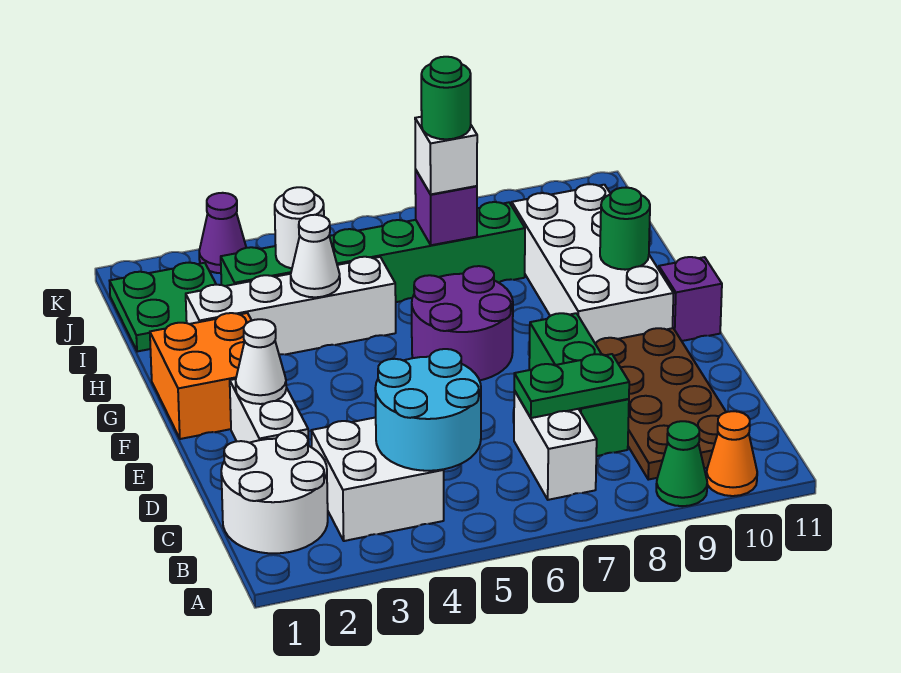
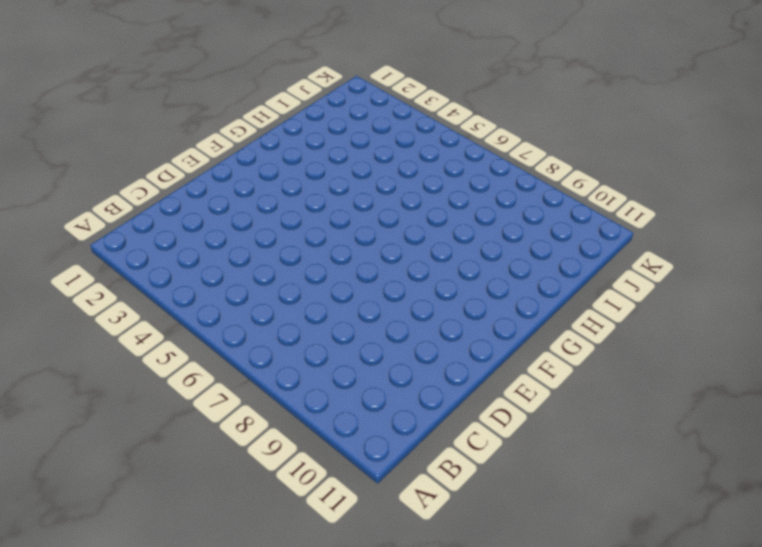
none -> green cone A9 level 1
none -> orange cone A10 level 1
none -> white round brick B1:C2 level 1

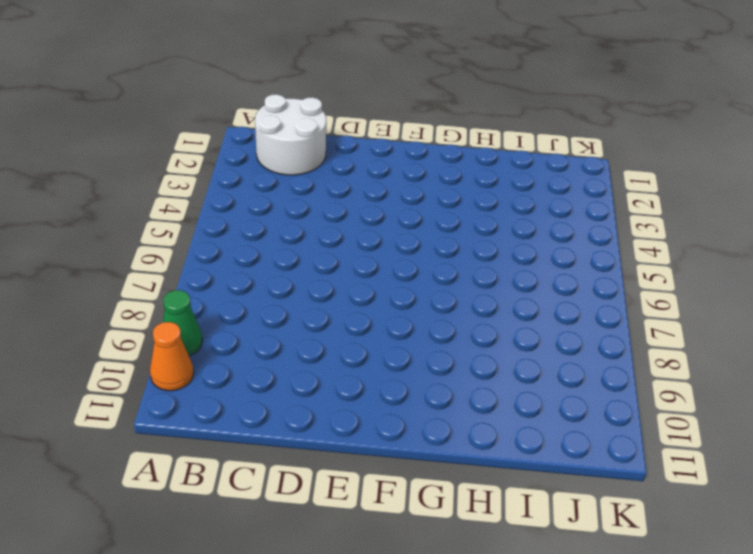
none -> white brick B3:C4 level 1
none -> white brick B7:C7 level 1
none -> brown plate B9:E10 level 1

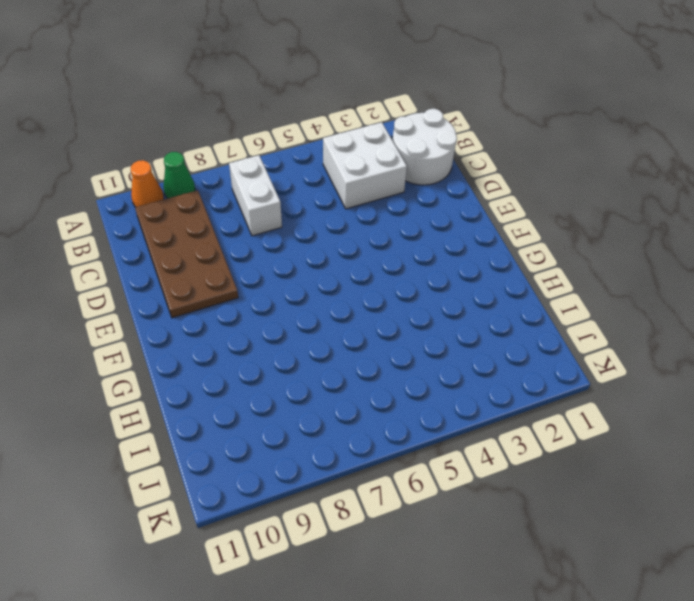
none -> green brick C8:E8 level 1
none -> white brick D2:E2 level 1
none -> orange brick F1:G2 level 1

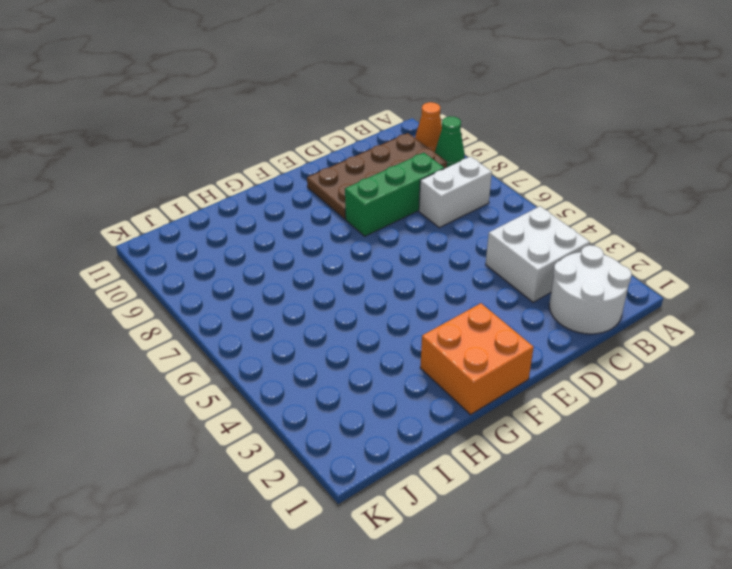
none -> white brick D2:E2 level 1
none -> purple round brick F6:G7 level 1
none -> white brick F9:I10 level 1

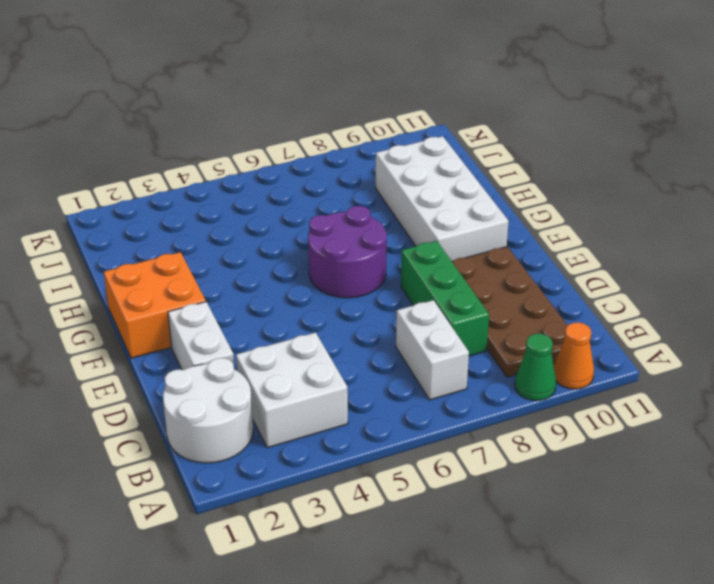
none -> purple brick F11 level 1
none -> white brick H2:H5 level 1
none -> green plate I1:J2 level 1

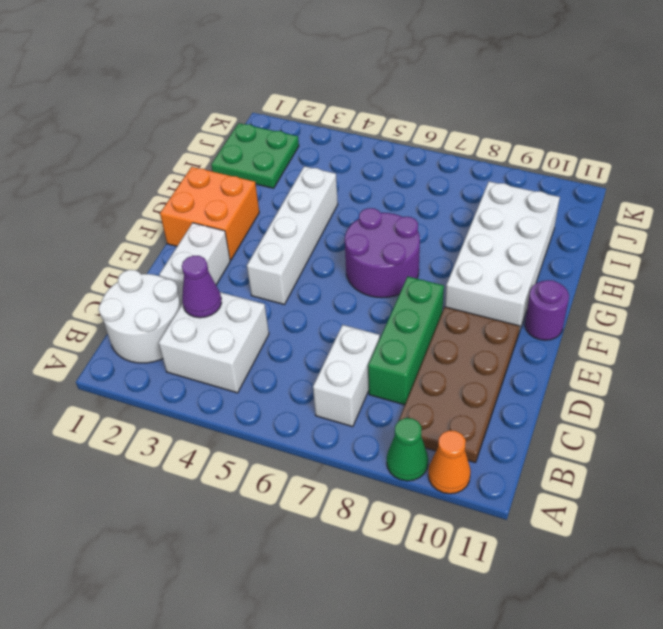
purple cone C3 level 2 -> purple cone K3 level 1
white brick E4:H4 level 1 -> white brick H2:H5 level 1
purple round brick F11 level 1 -> purple brick F11 level 1
none -> green brick I3:I8 level 1
none -> cyan round brick B4:C5 level 2
none -> green plate C7:C8 level 2

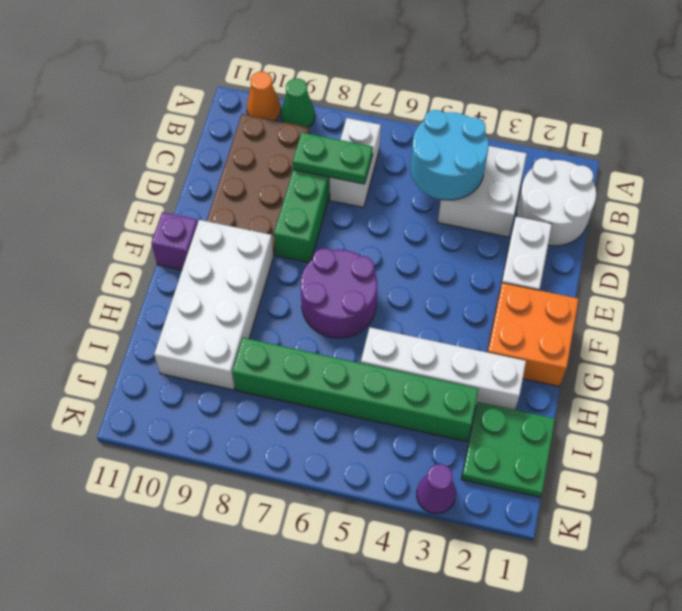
none -> white cone E2 level 2
none -> green round brick G10 level 2
none -> white cone H4 level 2

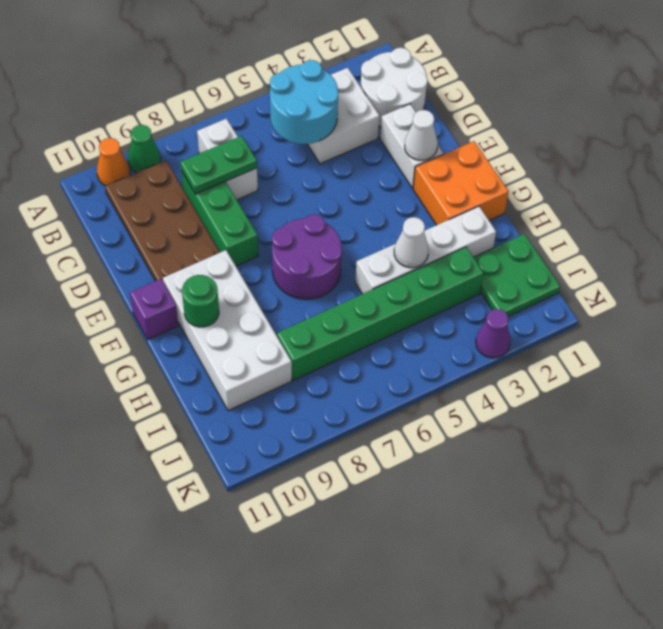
none -> white round brick I4 level 2
none -> purple brick I7 level 2
none -> white brick I7 level 3

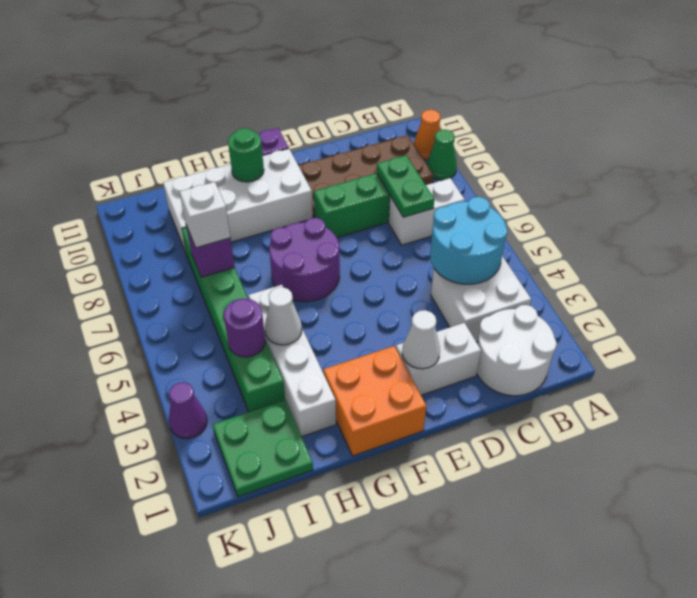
purple round brick I4 level 2 -> white round brick I4 level 2
none -> green round brick I7 level 4

